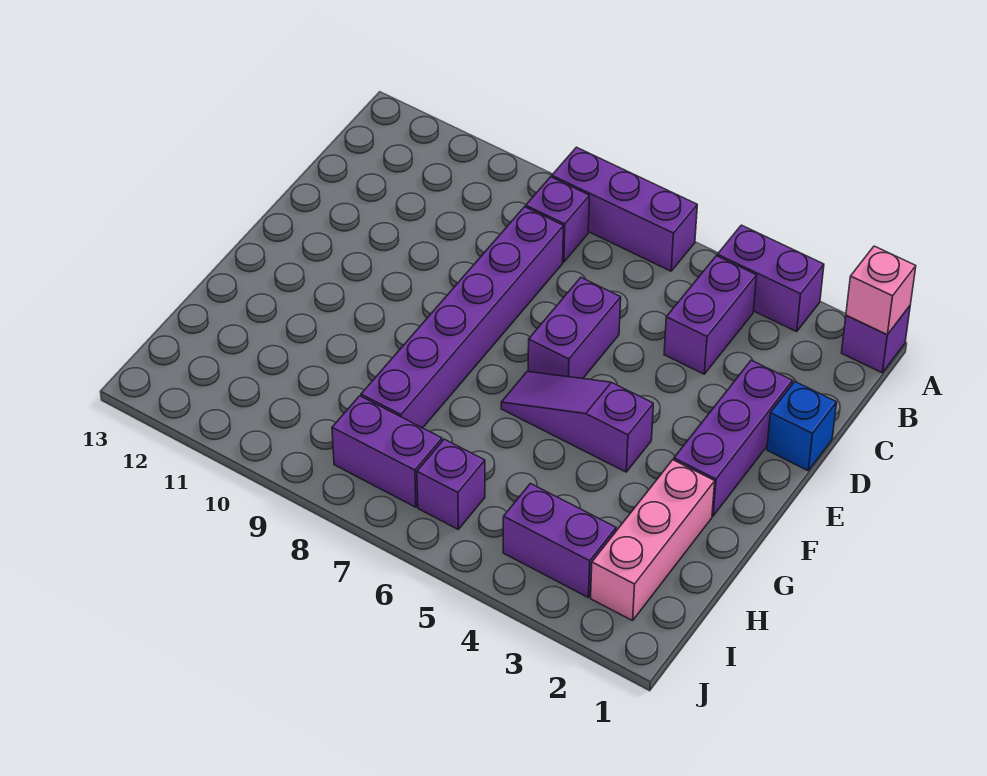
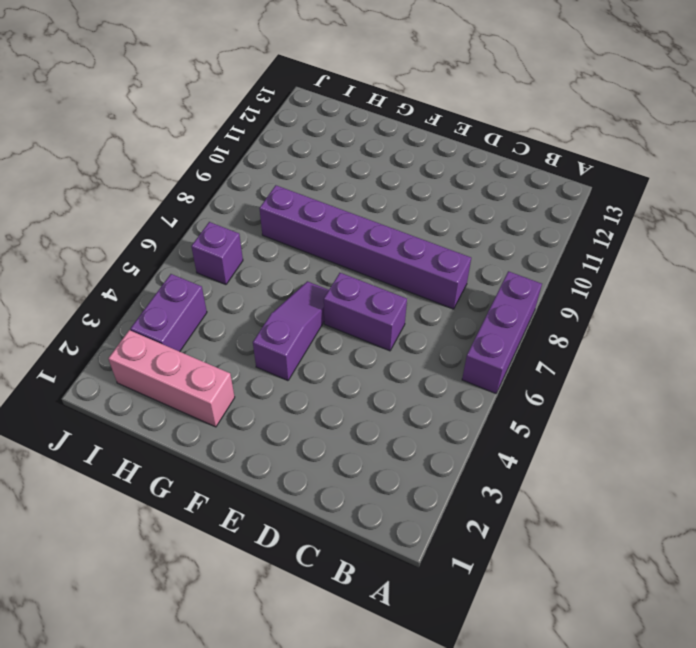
none -> purple brick A1 level 1
none -> purple brick A3:A4 level 1
none -> purple brick B4:C4 level 1

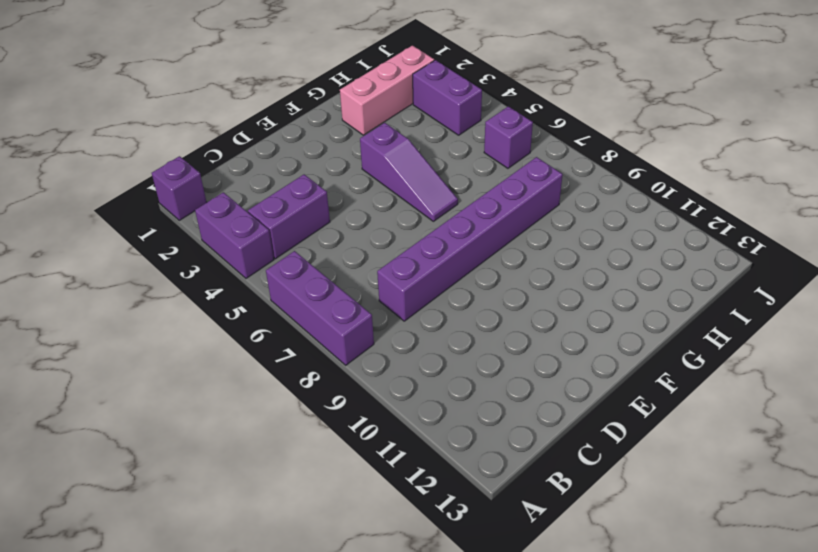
none -> purple brick B8 level 1
none -> blue brick D1 level 1
none -> purple brick D2:F2 level 1

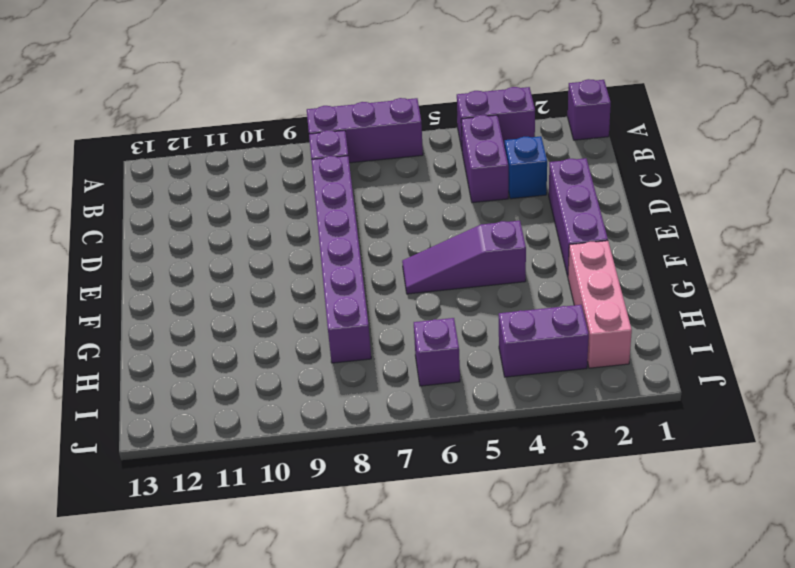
blue brick C3 level 1 -> blue brick D1 level 1
none -> purple brick D6:E6 level 1
none -> purple brick I7:I8 level 1
none -> pink brick A1 level 2

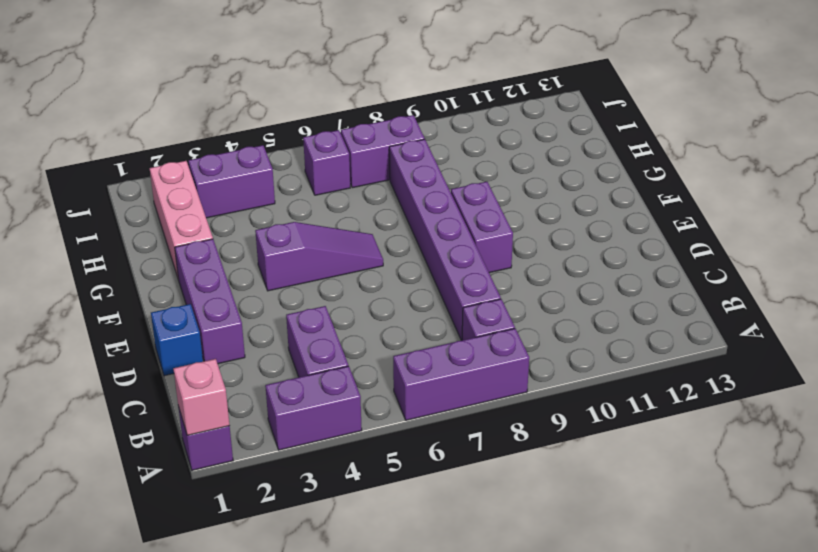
purple brick E9:F9 level 1 -> purple brick D6:E6 level 1

